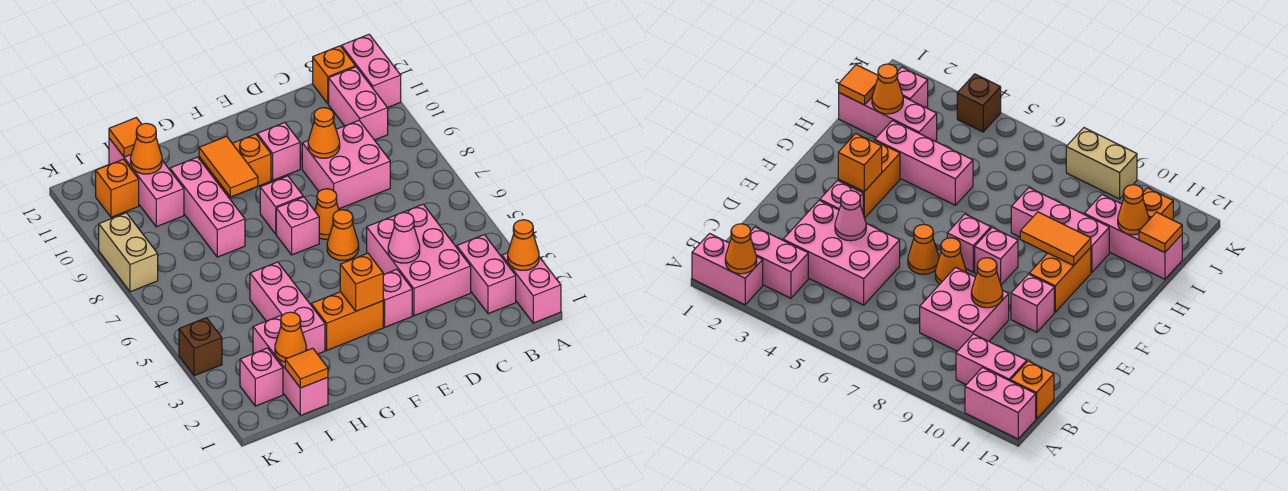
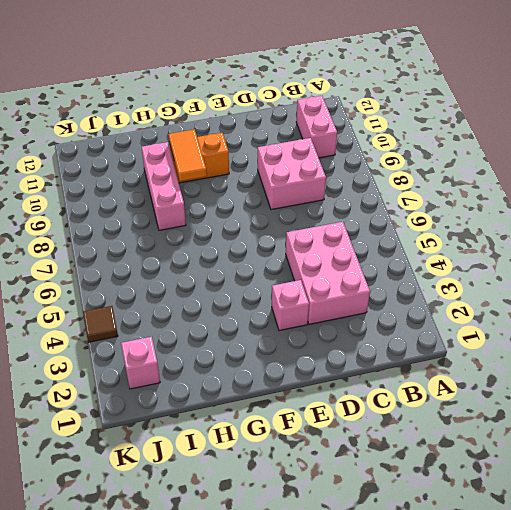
brown tile K4 level 1 -> brown brick K4 level 1
none -> pink brick A1:A2 level 1
none -> pink brick A11:A12 level 1
none -> pink brick B2:B3 level 1
none -> orange brick B12 level 1

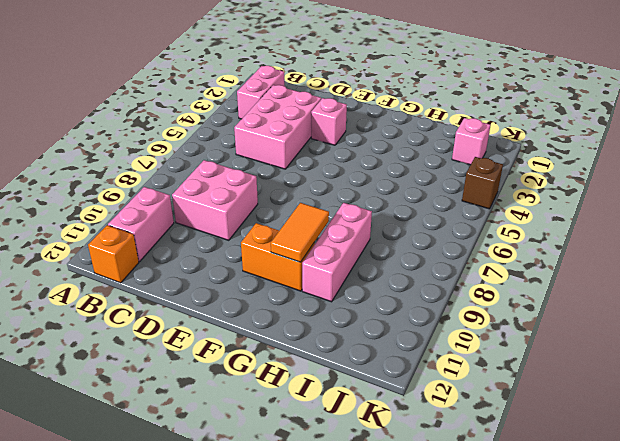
none -> pink brick A1:A2 level 1
none -> pink brick A11:A12 level 1
none -> orange cone E6 level 1
none -> orange cone E7 level 1

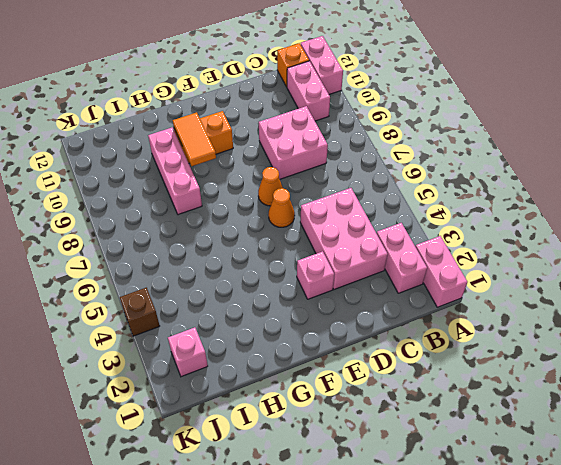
none -> pink brick E10 level 1
none -> orange brick F3:G3 level 1
none -> pink brick F7 level 1
none -> pink brick F8 level 1

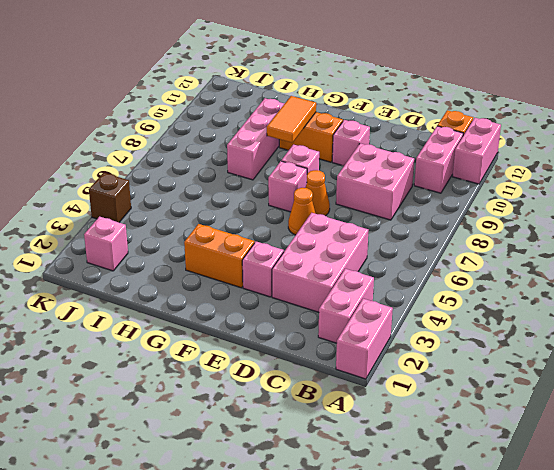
none -> pink brick H3:H5 level 1
none -> pink brick I1:I3 level 1
none -> pink brick I10:I12 level 1
none -> orange brick J11 level 1

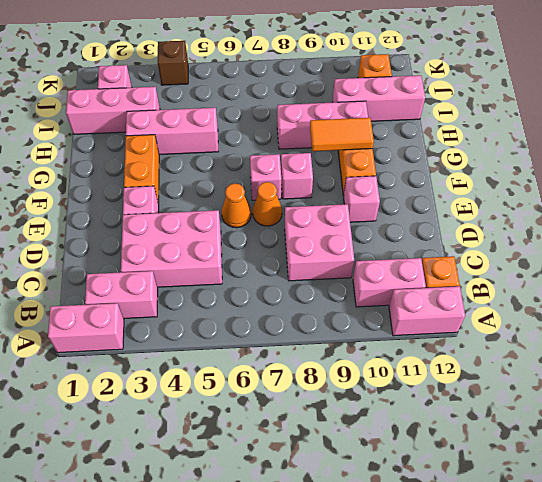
none -> tan brick K8:K9 level 1
none -> orange cone A2 level 2
none -> pink cone D4 level 2
none -> orange cone D9 level 2

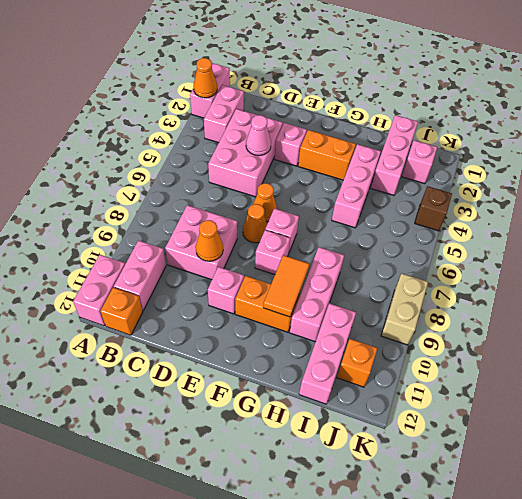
none -> orange brick F3 level 2
none -> orange tile I1 level 2
none -> orange cone I2 level 2
none -> orange cone I11 level 2

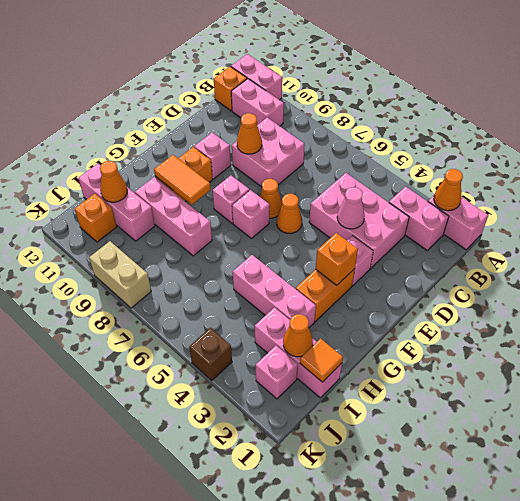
none -> orange tile I12 level 2

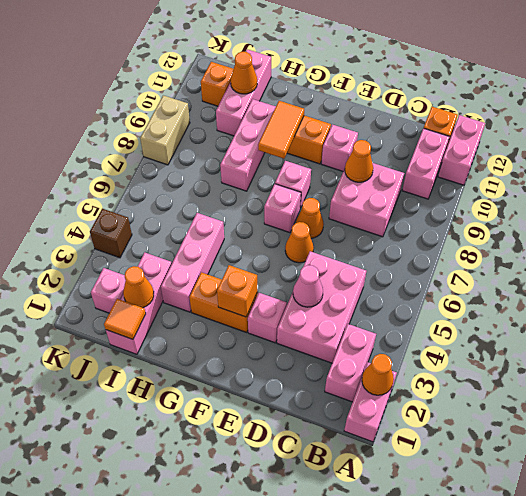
none -> orange tile I12 level 2

